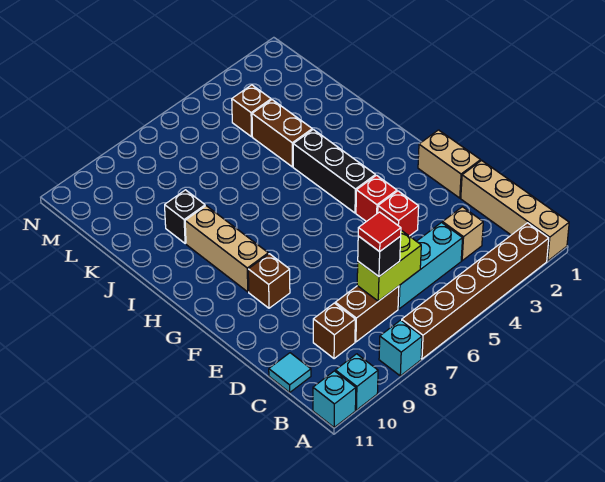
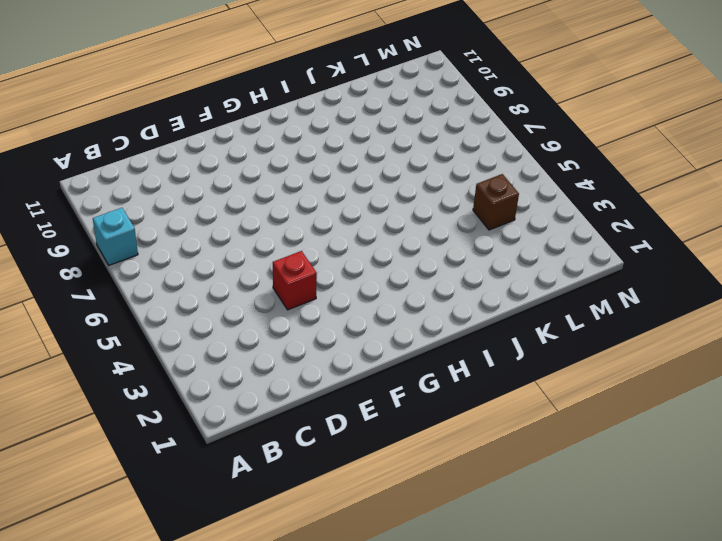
none -> tan brick A1:D1 level 1
none -> brown brick A2:A7 level 1
none -> cyan brick A10 level 1

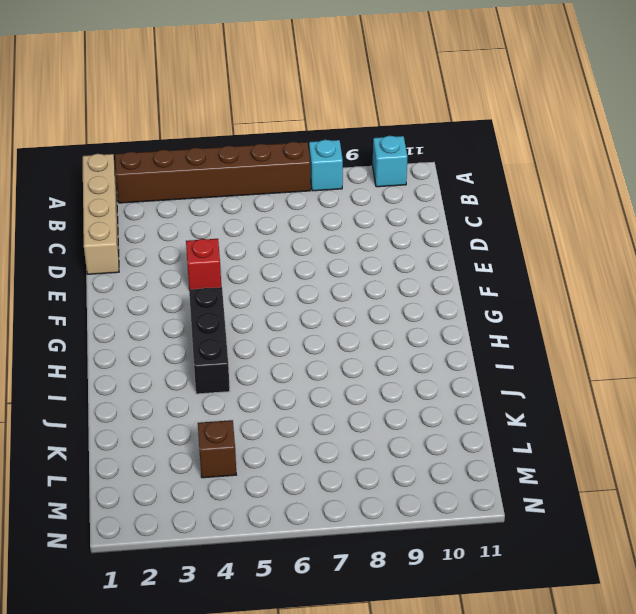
none -> cyan brick A11 level 1
none -> tan brick C3 level 1
none -> cyan brick C4:C6 level 1

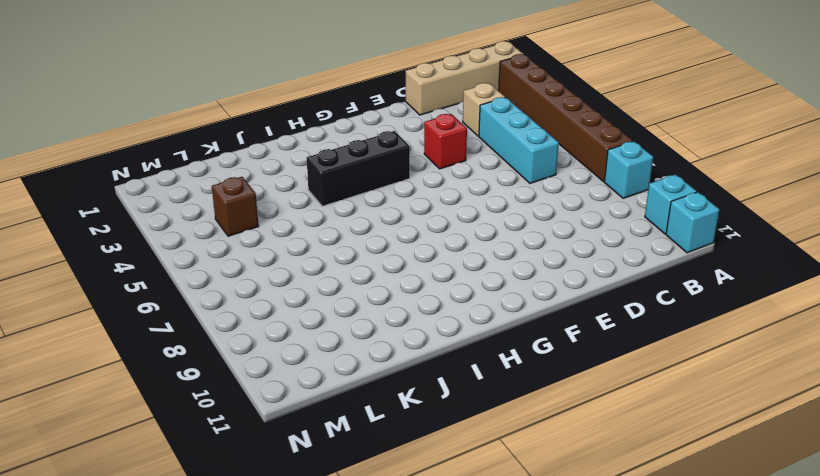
none -> brown brick C7:C8 level 1
none -> brown brick C9 level 1
none -> cyan tile C11 level 1

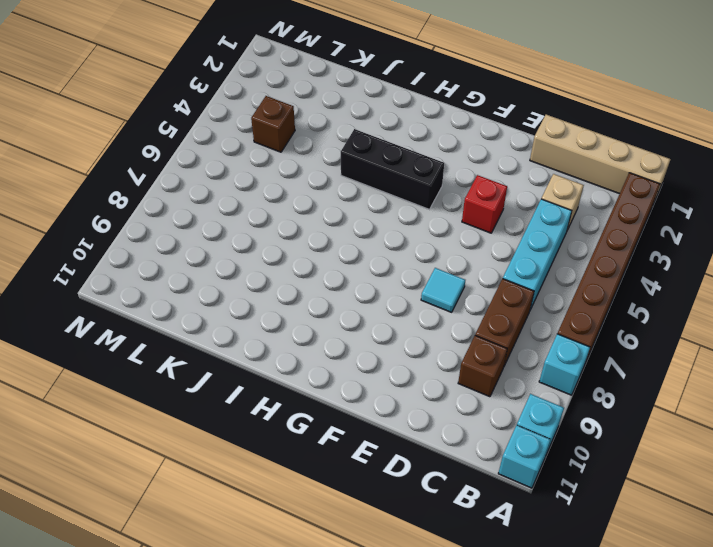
cyan tile E7 level 1 -> cyan tile C11 level 1
none -> tan brick E1:F1 level 1
none -> red brick F4 level 1
none -> brown brick F9 level 1

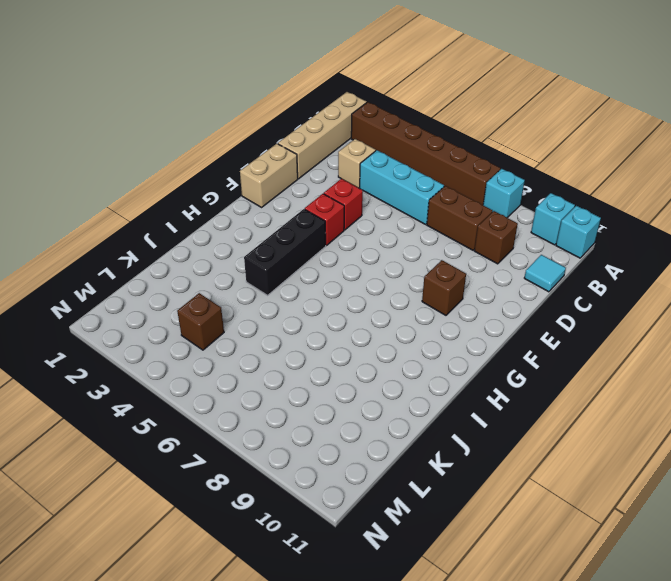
none -> tan brick G9:I9 level 1
none -> brown brick J4:K4 level 1
none -> black brick J9 level 1

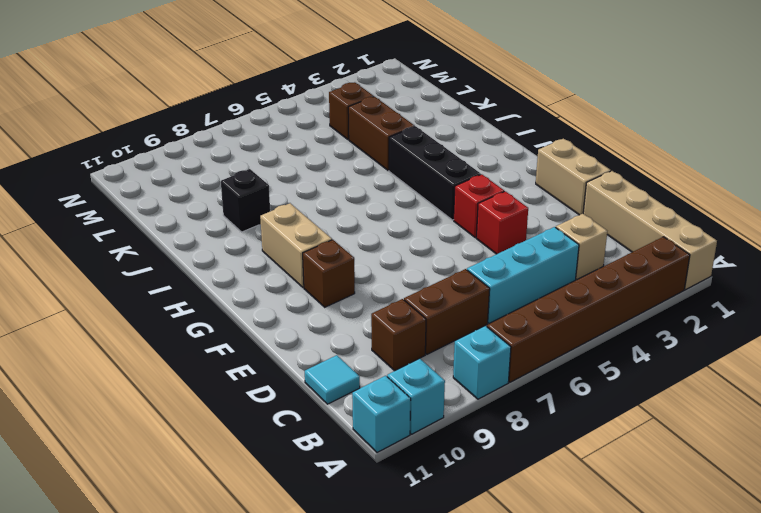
tan brick G9:H9 level 1 -> tan brick G9:I9 level 1
none -> lime brick C6:C7 level 2
none -> black brick C7 level 3
none -> red tile C7 level 4

